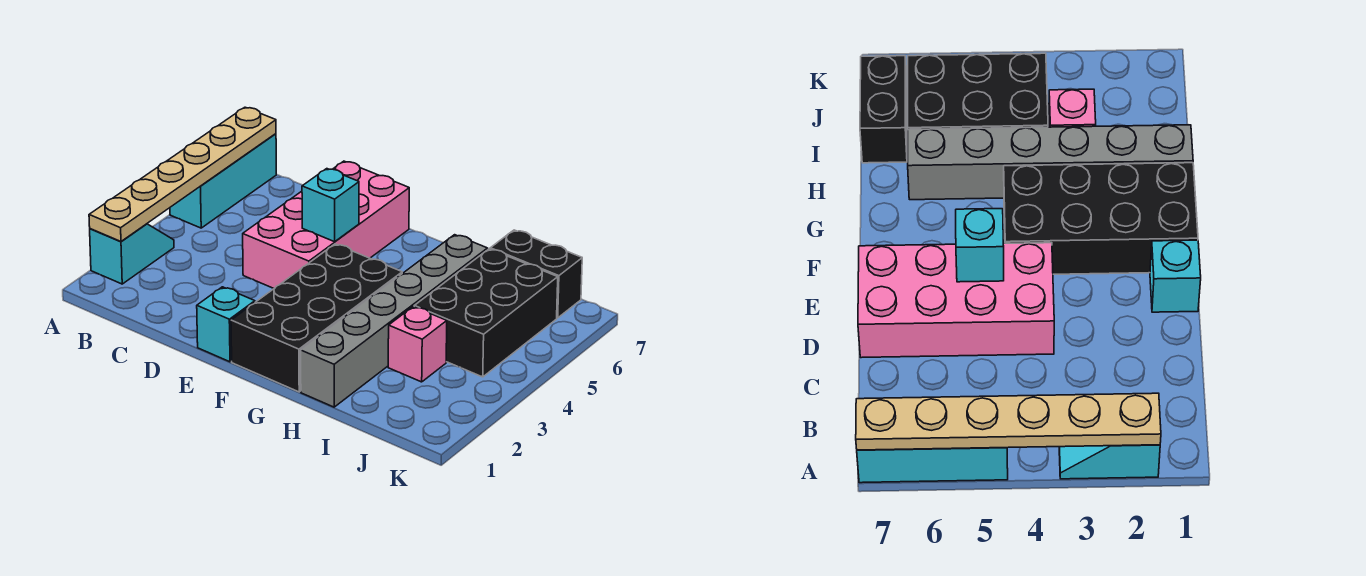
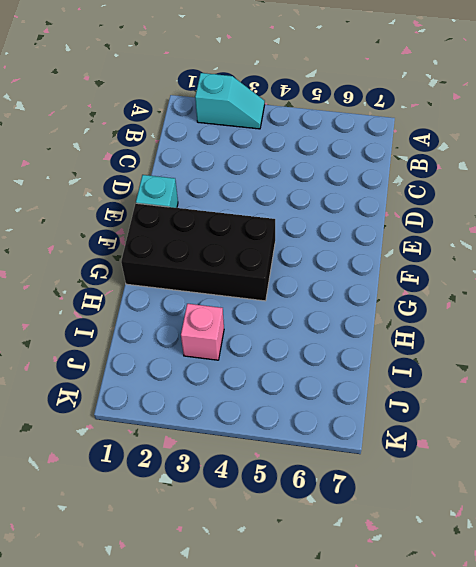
none -> cyan brick A5:A7 level 1
none -> pink brick D4:E7 level 1

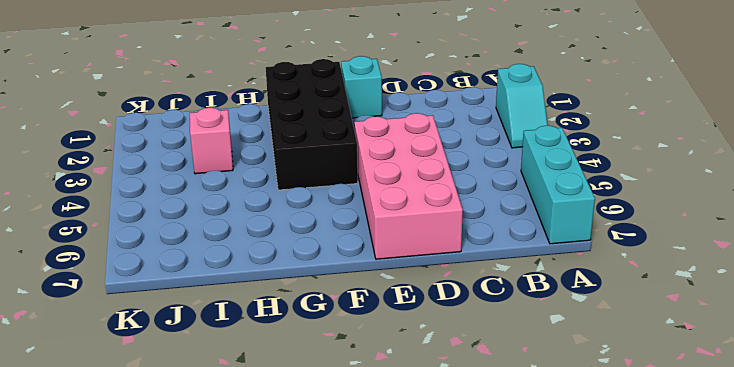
none -> grey brick H1:H6 level 1
none -> black brick I4:J6 level 1

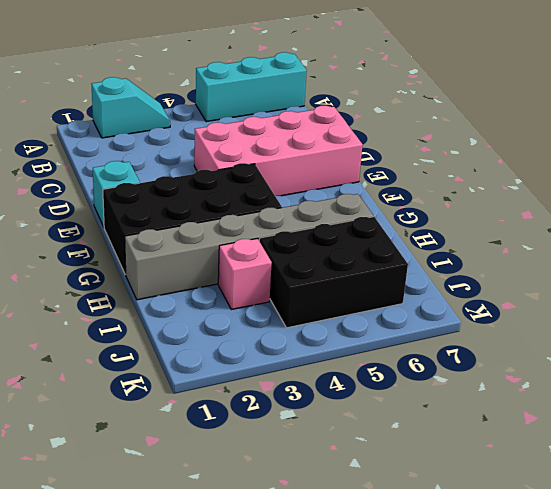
none -> black brick I7:J7 level 1
none -> tan plate A2:A7 level 2

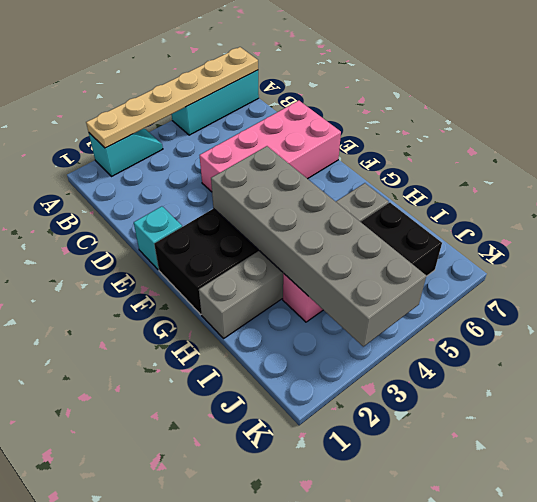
grey brick F3:K4 level 2 -> none
none -> black brick I7:J7 level 1
none -> cyan brick E5 level 2

